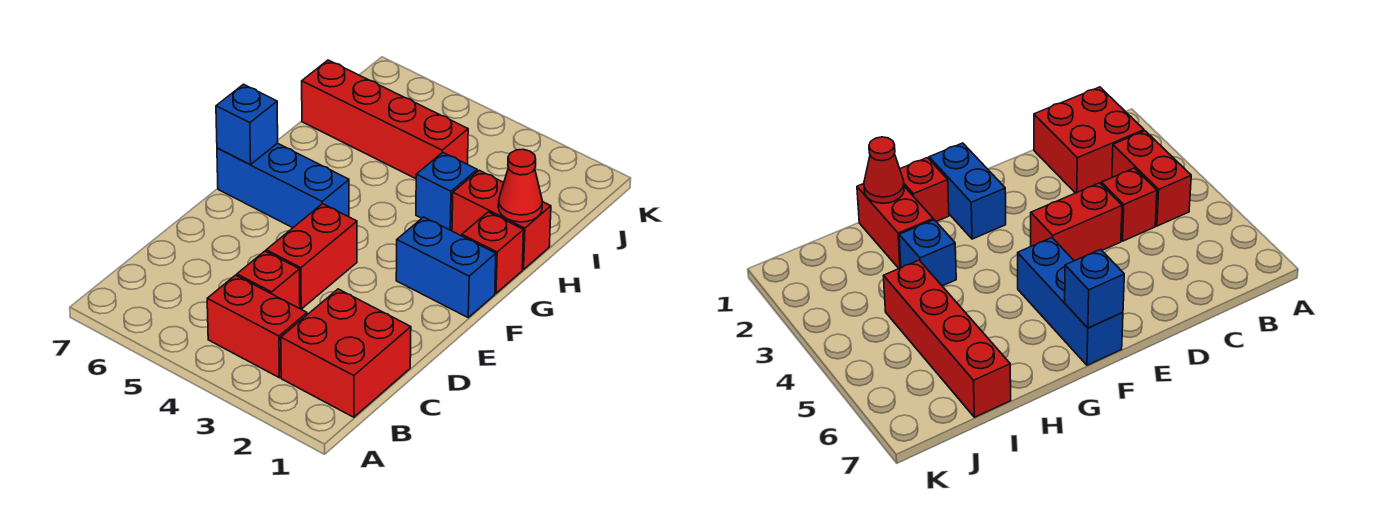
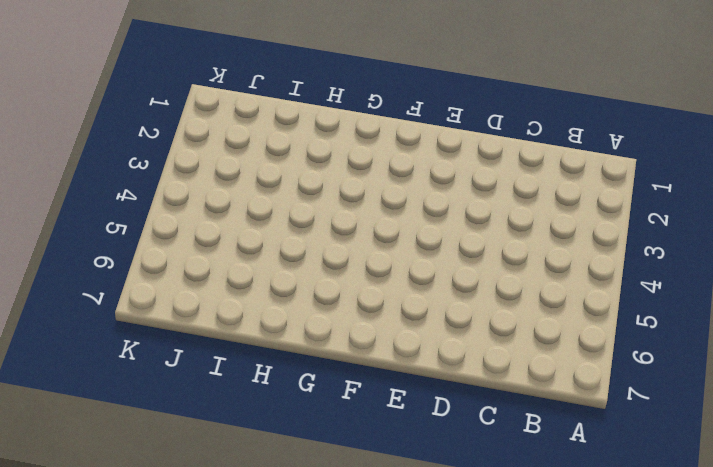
none -> red brick B1:C2 level 1
none -> red brick B3:B4 level 1
none -> red brick C4 level 1

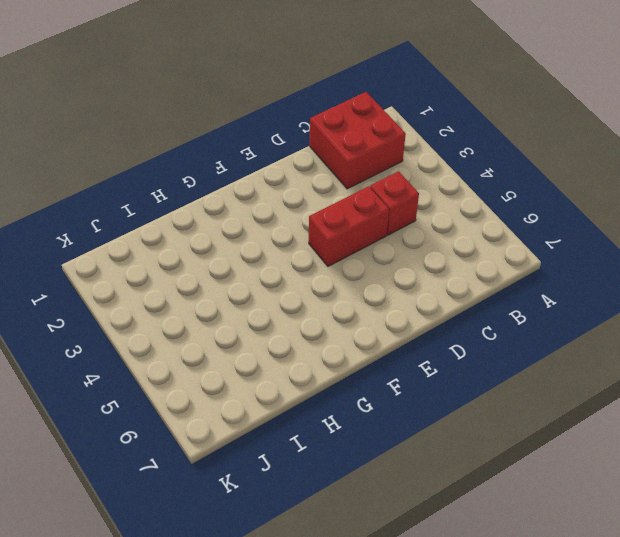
none -> red brick B3:B4 level 1
none -> blue brick F1:F2 level 1
none -> blue brick F5:F7 level 1

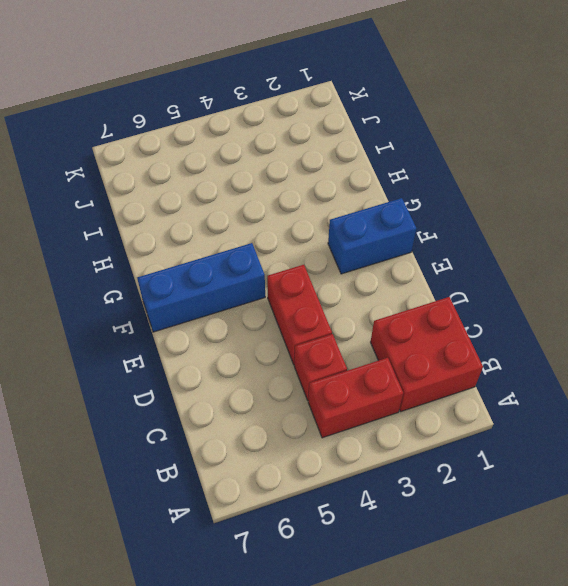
none -> red brick G1 level 1
none -> red brick H1:H2 level 1
none -> blue brick H3 level 1

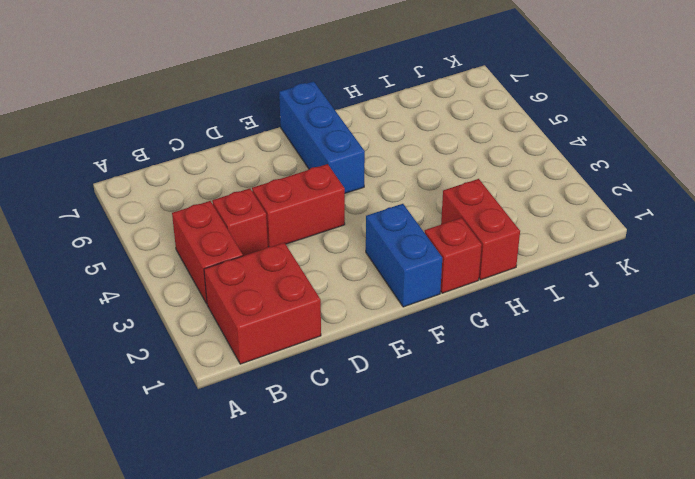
none -> blue brick H3 level 1
none -> red brick I4:I7 level 1
none -> blue brick F7 level 2

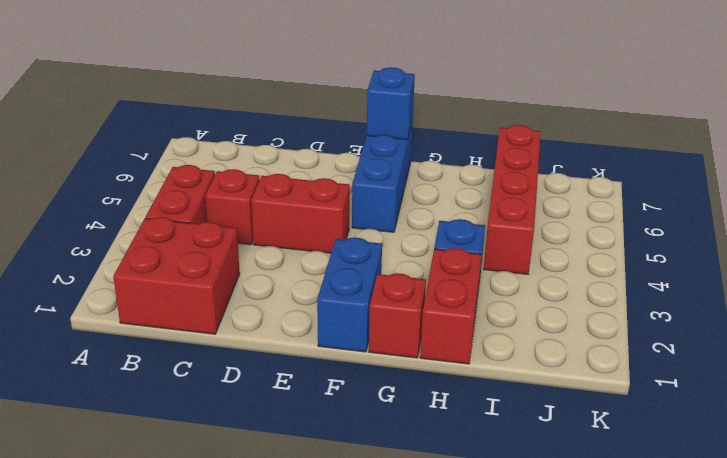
none -> red cone H1 level 2

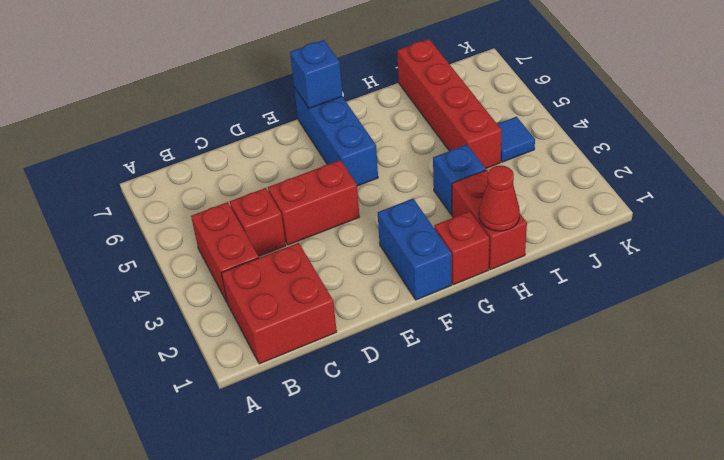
blue tile J4 level 1 -> none

